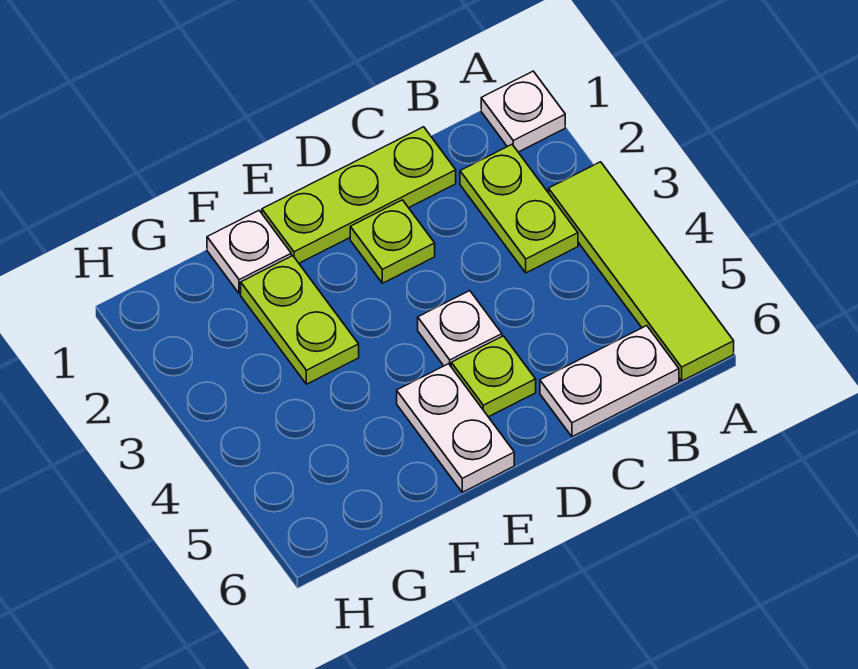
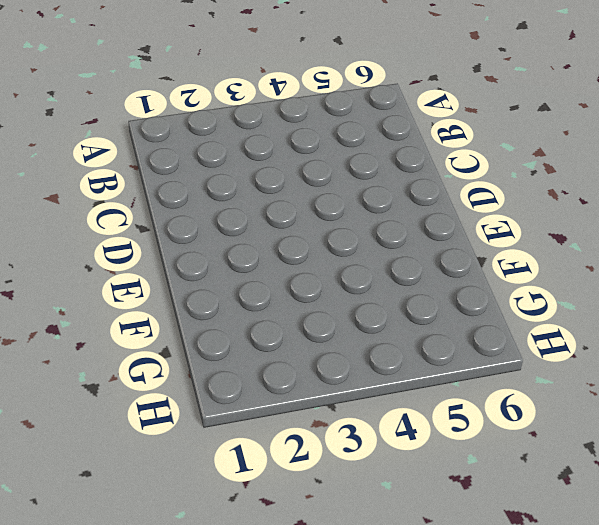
none -> white plate A1 level 1
none -> lime tile A3:A6 level 1

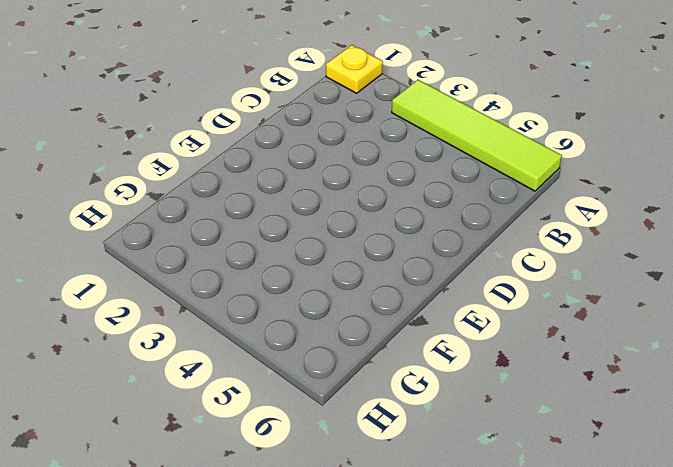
yellow plate A1 level 1 -> white plate A1 level 1
none -> lime plate B2:B3 level 1
none -> white plate B6:C6 level 1

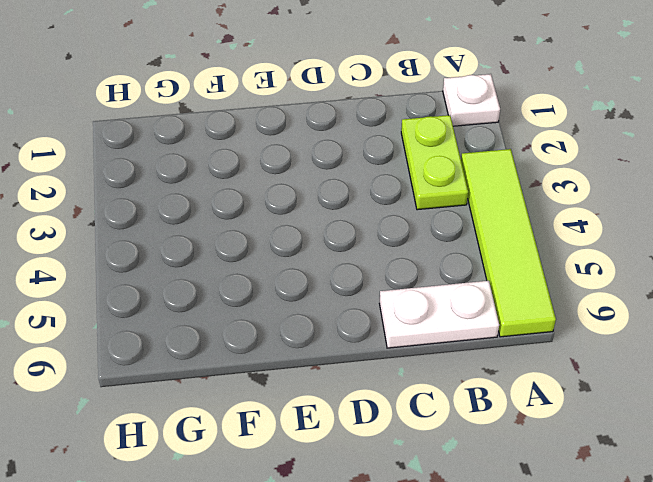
none -> lime plate C1:E1 level 1
none -> lime plate D2 level 1

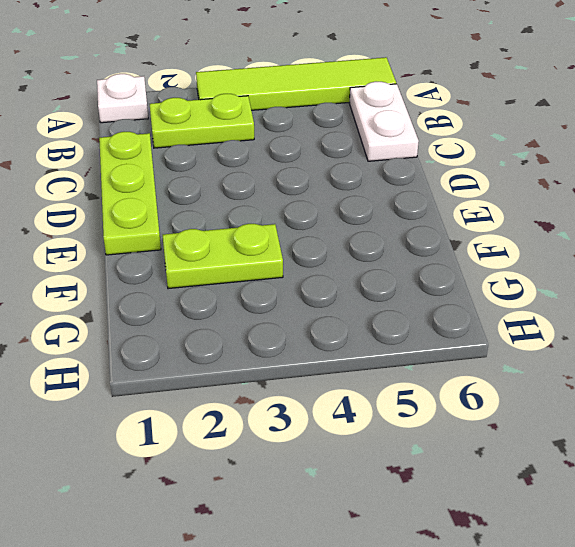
none -> lime plate D2 level 1
none -> white plate D4 level 1

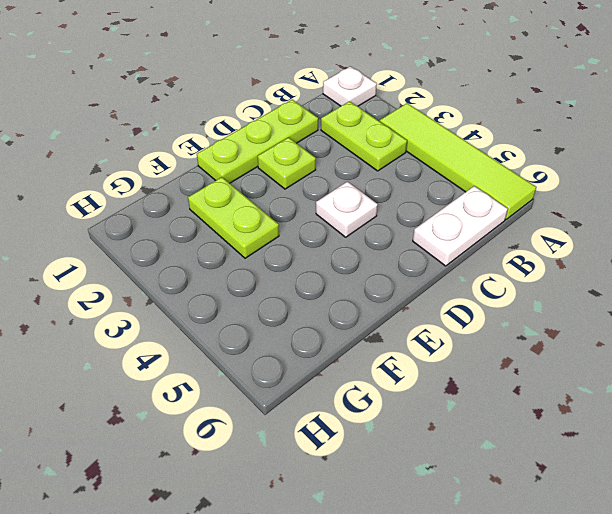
none -> lime plate D5 level 1
none -> white plate E5:E6 level 1

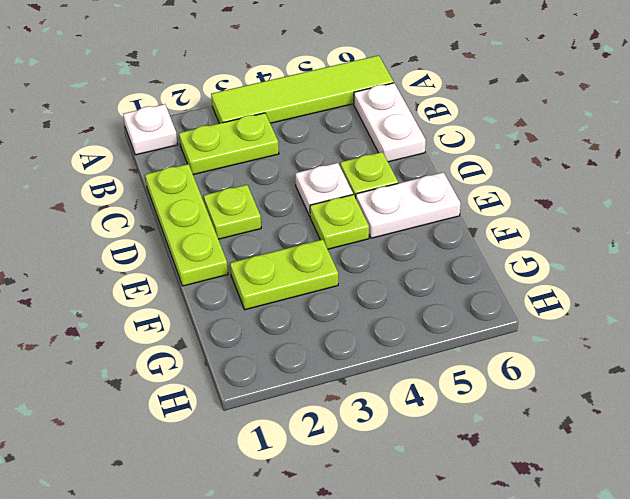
lime plate E4 level 1 -> none
none -> white plate F1 level 1

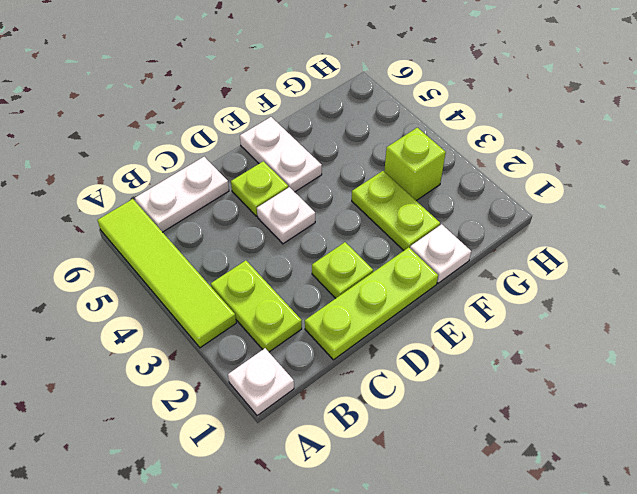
lime brick G3 level 1 -> none

